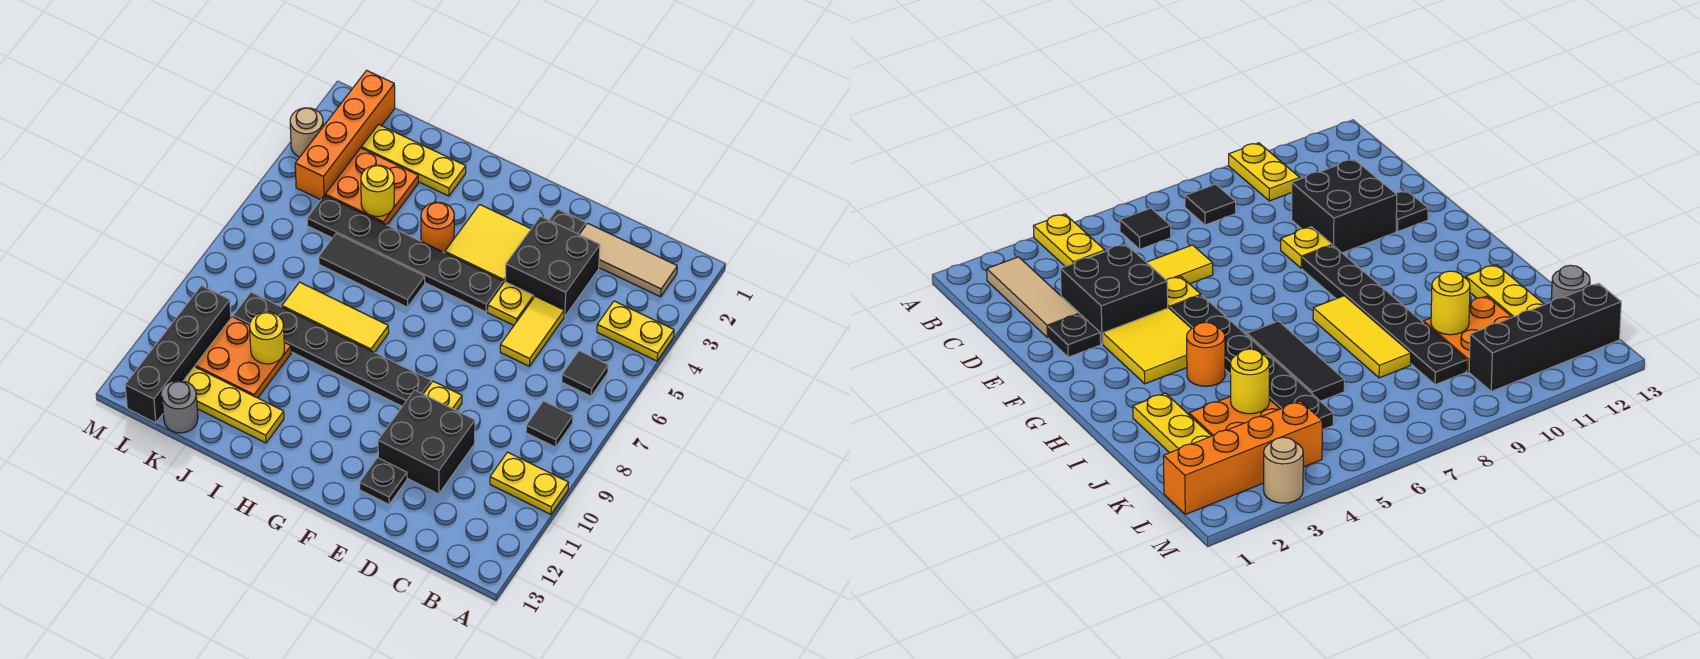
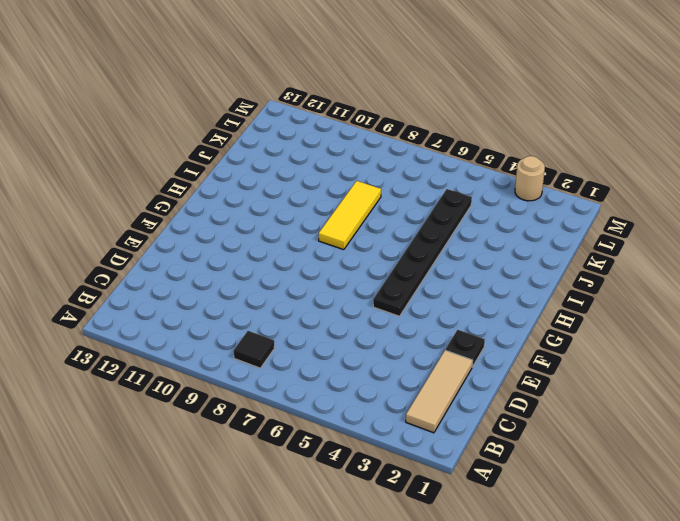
none -> yellow plate A4:B4 level 1
none -> yellow plate A10:B10 level 1
none -> black tile B6 level 1

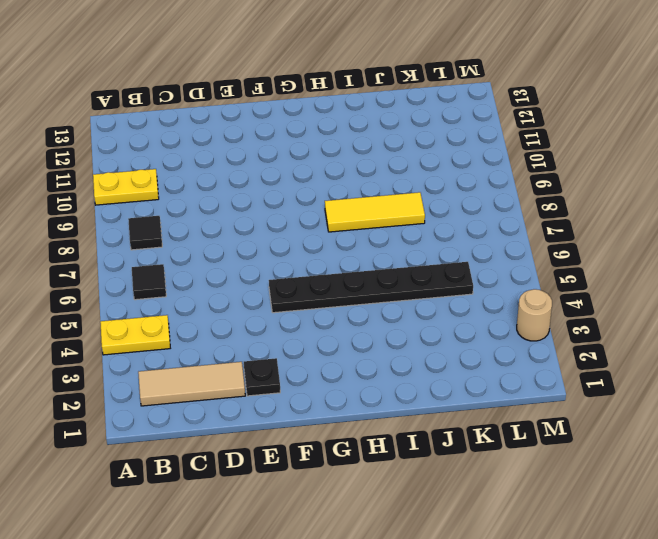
none -> black brick D3:E4 level 1
none -> yellow tile D5:D6 level 1
none -> black brick D10:E11 level 1

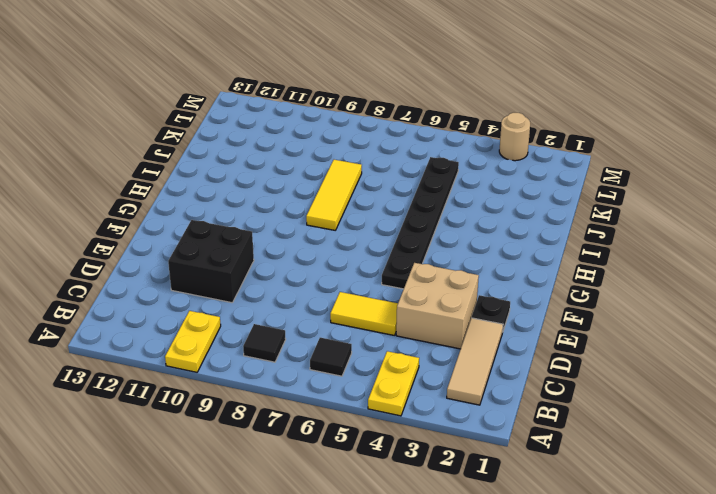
tan brick D3:E4 level 1 -> black brick D3:E4 level 1
none -> yellow plate E5 level 1
none -> yellow plate E9 level 1
none -> black plate E12 level 1

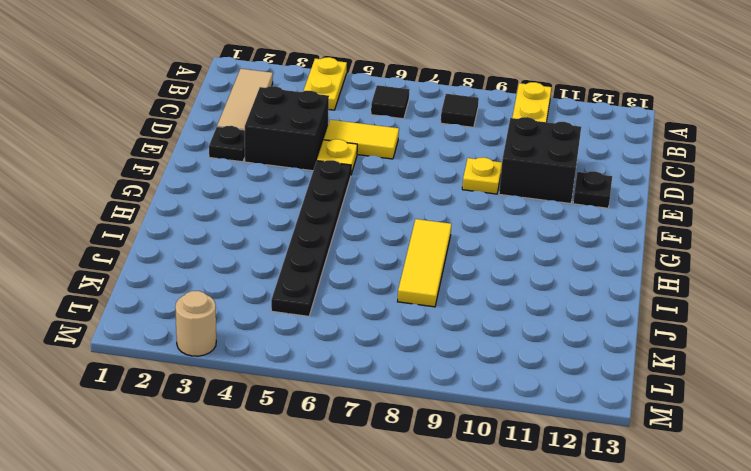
none -> yellow tile F3:G4 level 1
none -> black plate F9:K9 level 1
none -> orange round brick H4 level 1

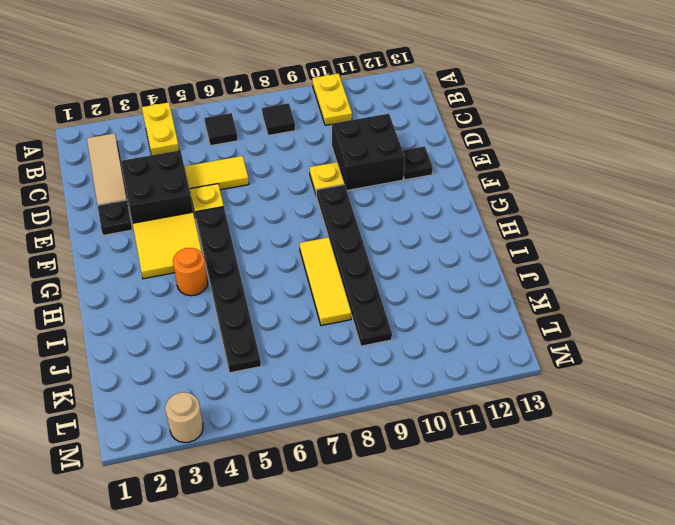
none -> black tile H6:J6 level 1
none -> yellow plate I2:K2 level 1
none -> yellow plate I12:K12 level 1

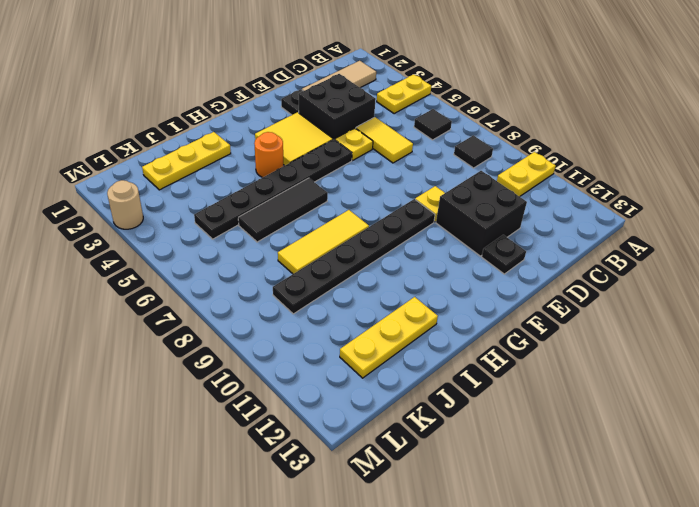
none -> orange plate J3:K4 level 1
none -> orange plate J10:K11 level 1
none -> grey round brick K13 level 1

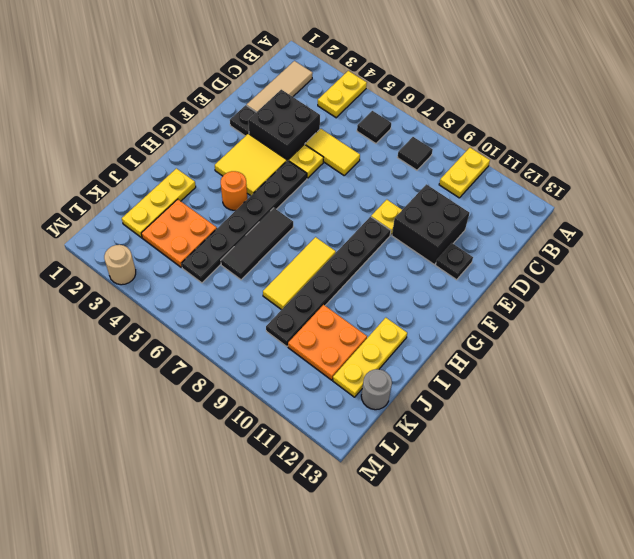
none -> orange brick L1:L4 level 1
none -> black brick L10:L13 level 1
none -> yellow round brick J4 level 2

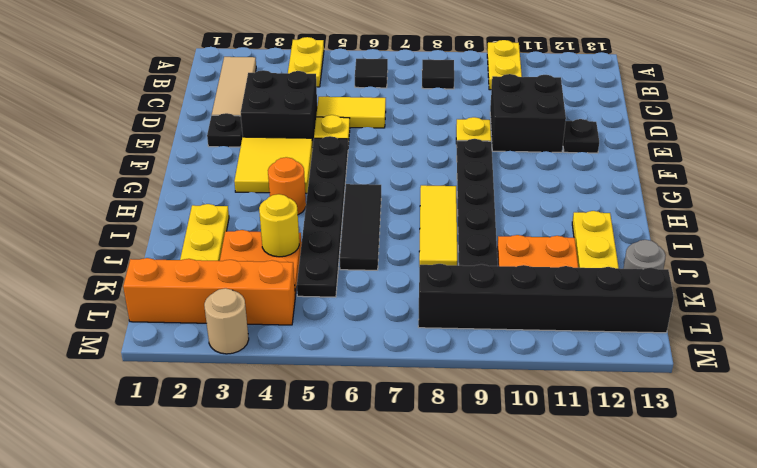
black brick L8:L13 level 1 -> black brick L10:L13 level 1
none -> yellow round brick J10 level 2

